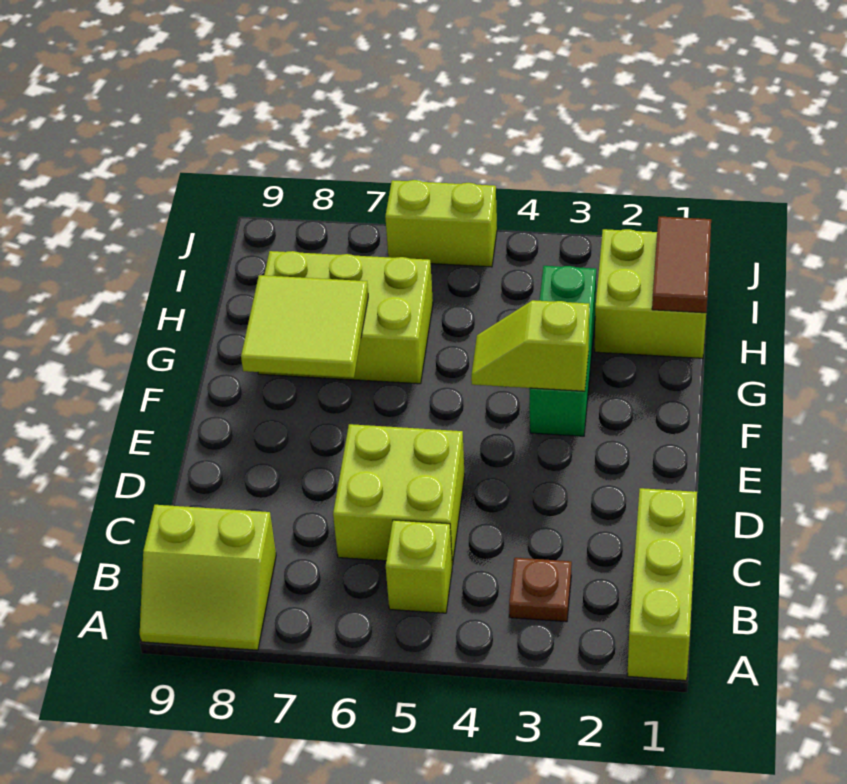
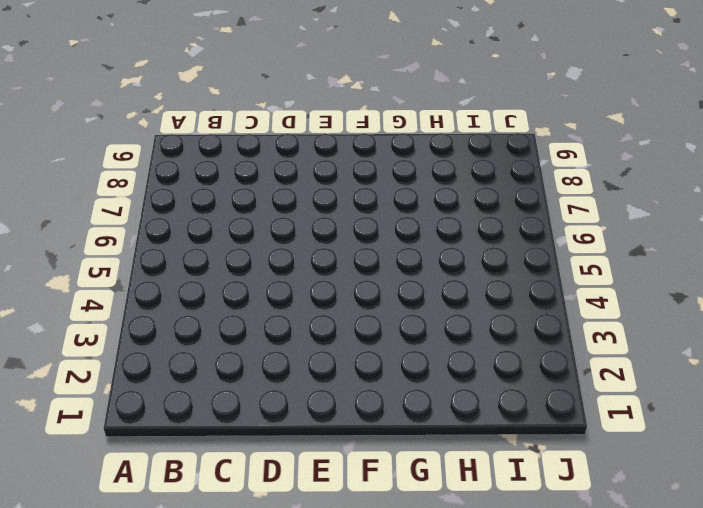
none -> lime brick A1:C1 level 1
none -> lime slope A8:B9 level 1 top B
none -> brown plate B3 level 1

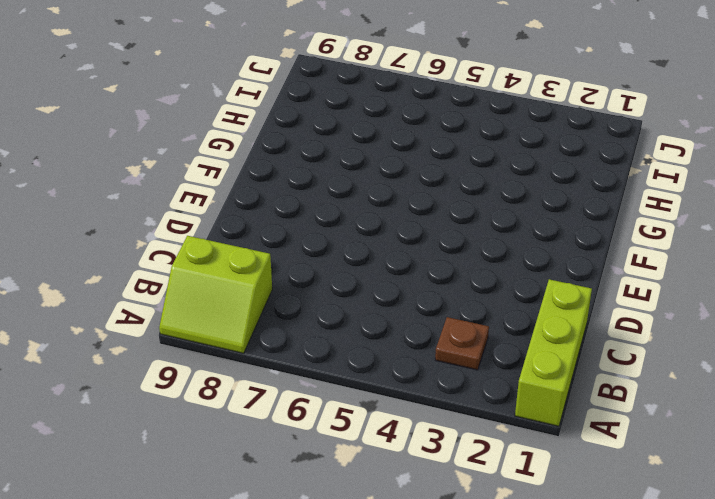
none -> lime brick B5 level 1
none -> lime brick C5:D6 level 1
none -> green brick F3:H3 level 1

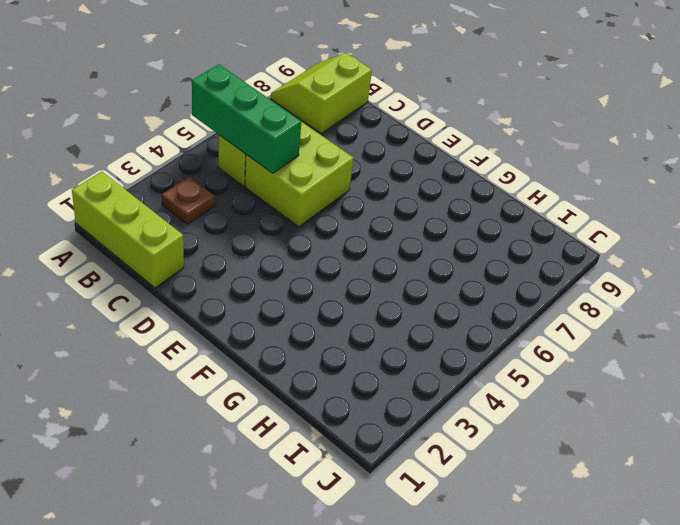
green brick A5:C5 level 2 -> green brick F3:H3 level 1
none -> lime brick G6:H8 level 1
none -> lime brick H1:I2 level 1
none -> lime brick J5:J6 level 1

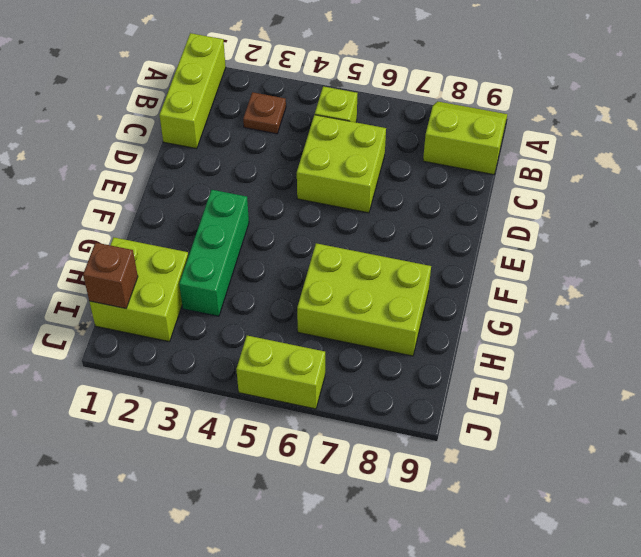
brown brick I1 level 2 -> brown tile H1:I1 level 2
none -> lime slope F3:F4 level 2 top 3
none -> lime tile F7:G8 level 2

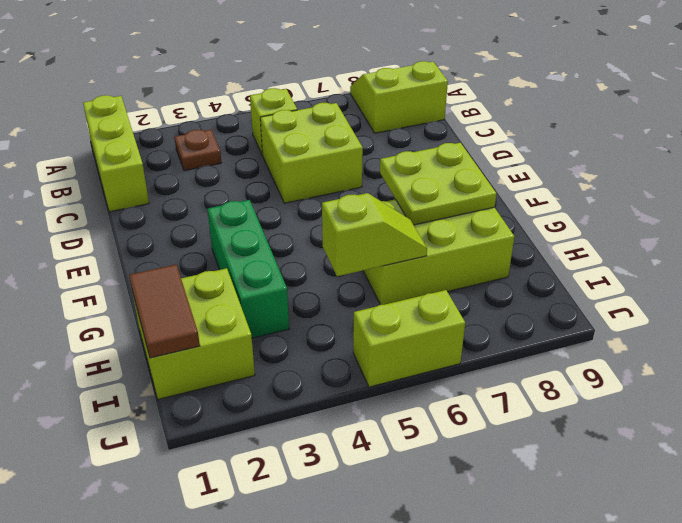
lime plate F7:G8 level 2 -> lime tile F7:G8 level 2
lime slope H5:H6 level 2 top 5 -> lime slope F3:F4 level 2 top 3

